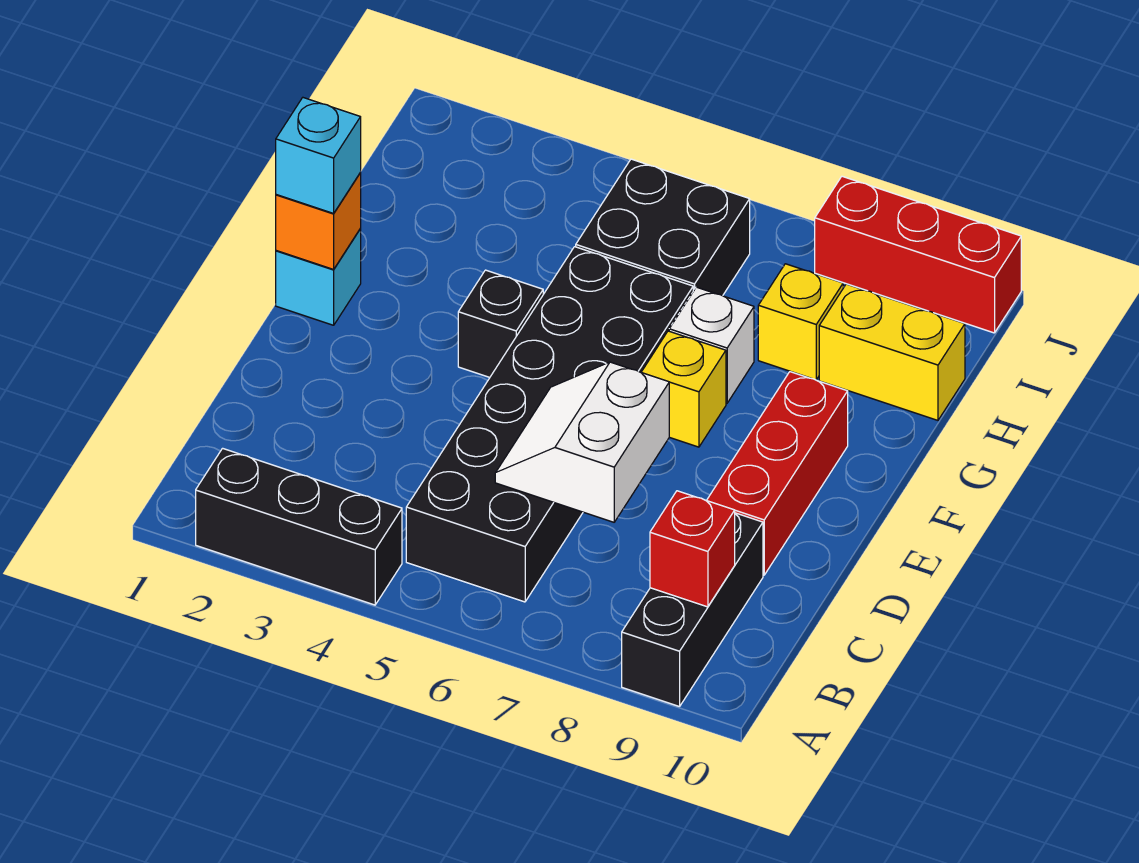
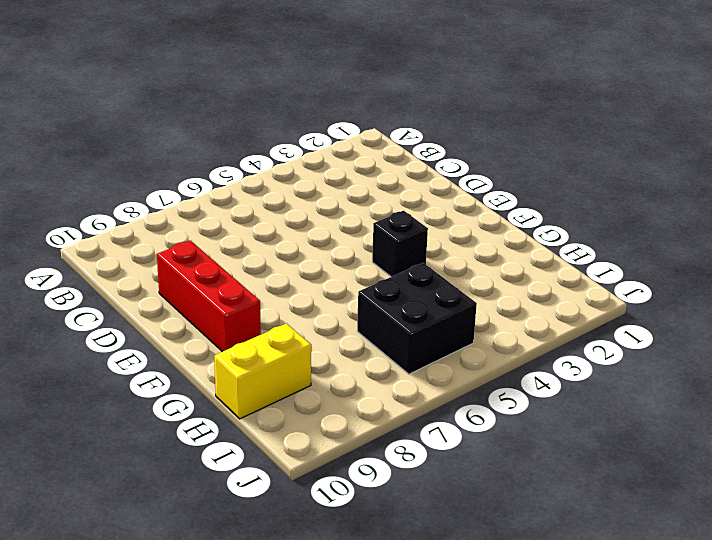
none -> black brick A2:A4 level 1
none -> black brick A9:C9 level 1
none -> black brick B5:G6 level 1

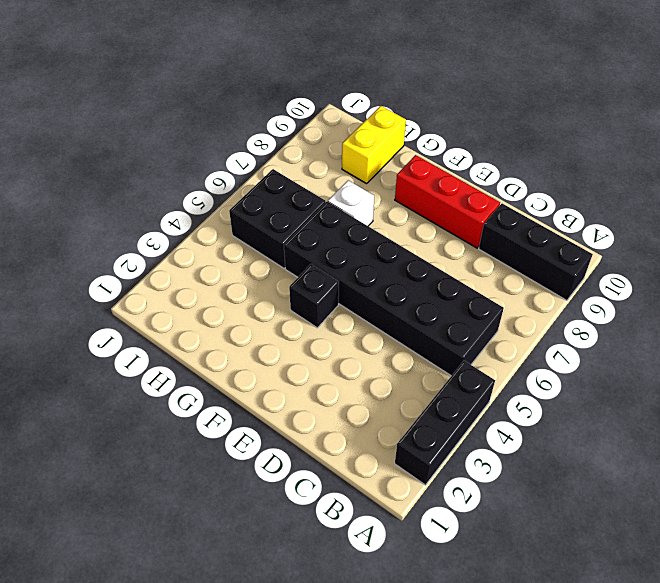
none -> cyan brick F1 level 1
none -> yellow brick F7 level 1
none -> yellow brick H8 level 1

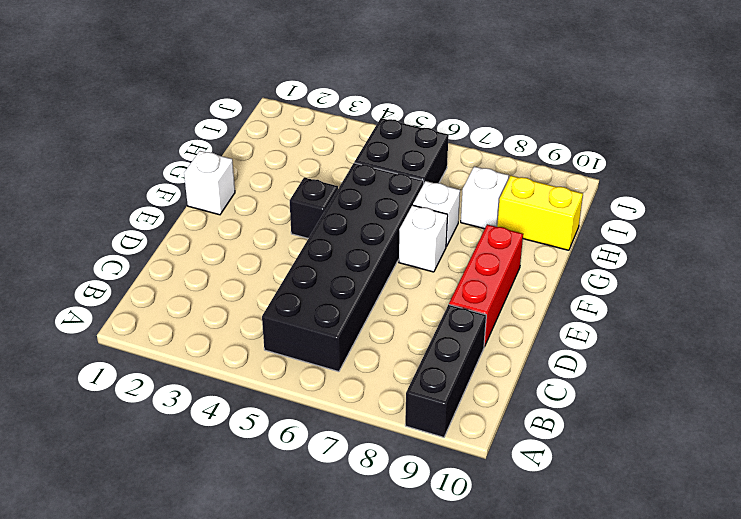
white brick F1 level 1 -> cyan brick F1 level 1
white brick F7 level 1 -> yellow brick F7 level 1
white brick H8 level 1 -> yellow brick H8 level 1
none -> black brick A2:A4 level 1
none -> red brick J8:J10 level 1
none -> red brick B9 level 2

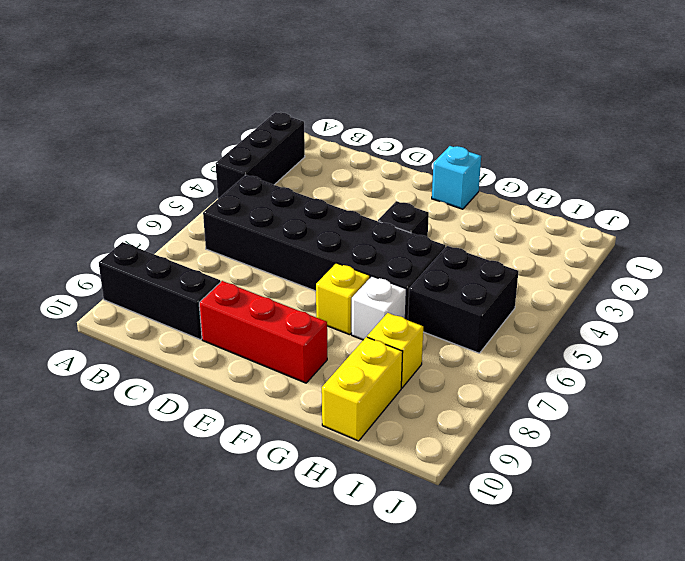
none -> red brick J8:J10 level 1
none -> red brick B9 level 2
none -> white slope C6:D7 level 2 top 7

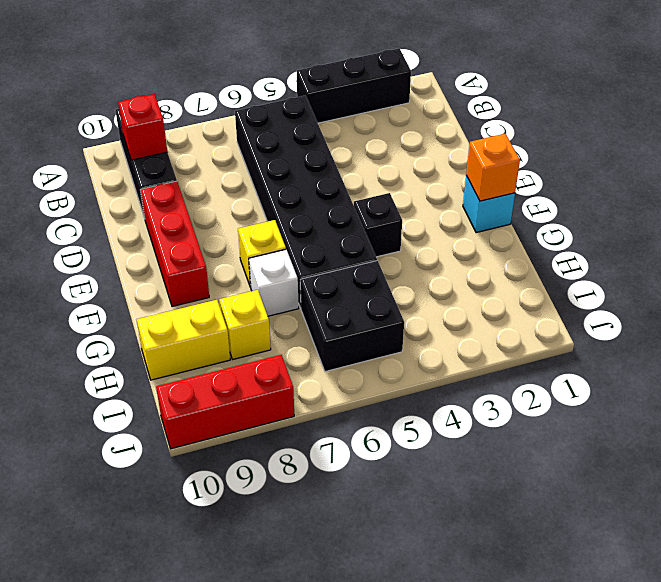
none -> white slope C6:D7 level 2 top 7
none -> cyan brick F1 level 3

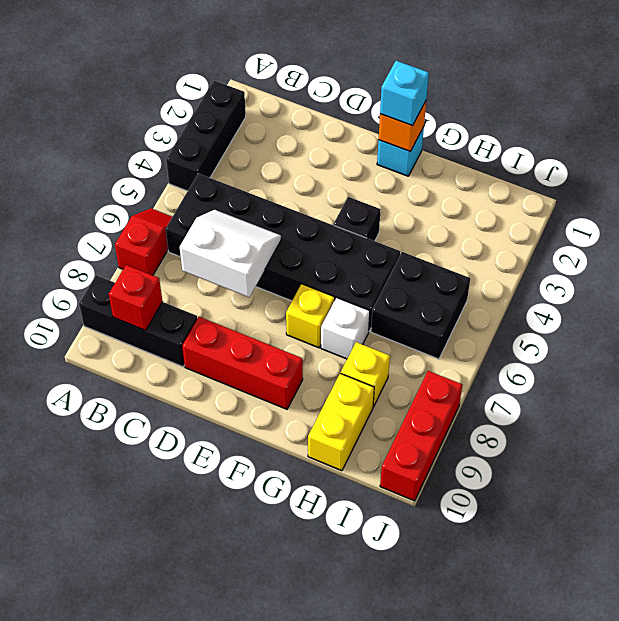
red slope A6:A7 level 1 top 7 -> none

